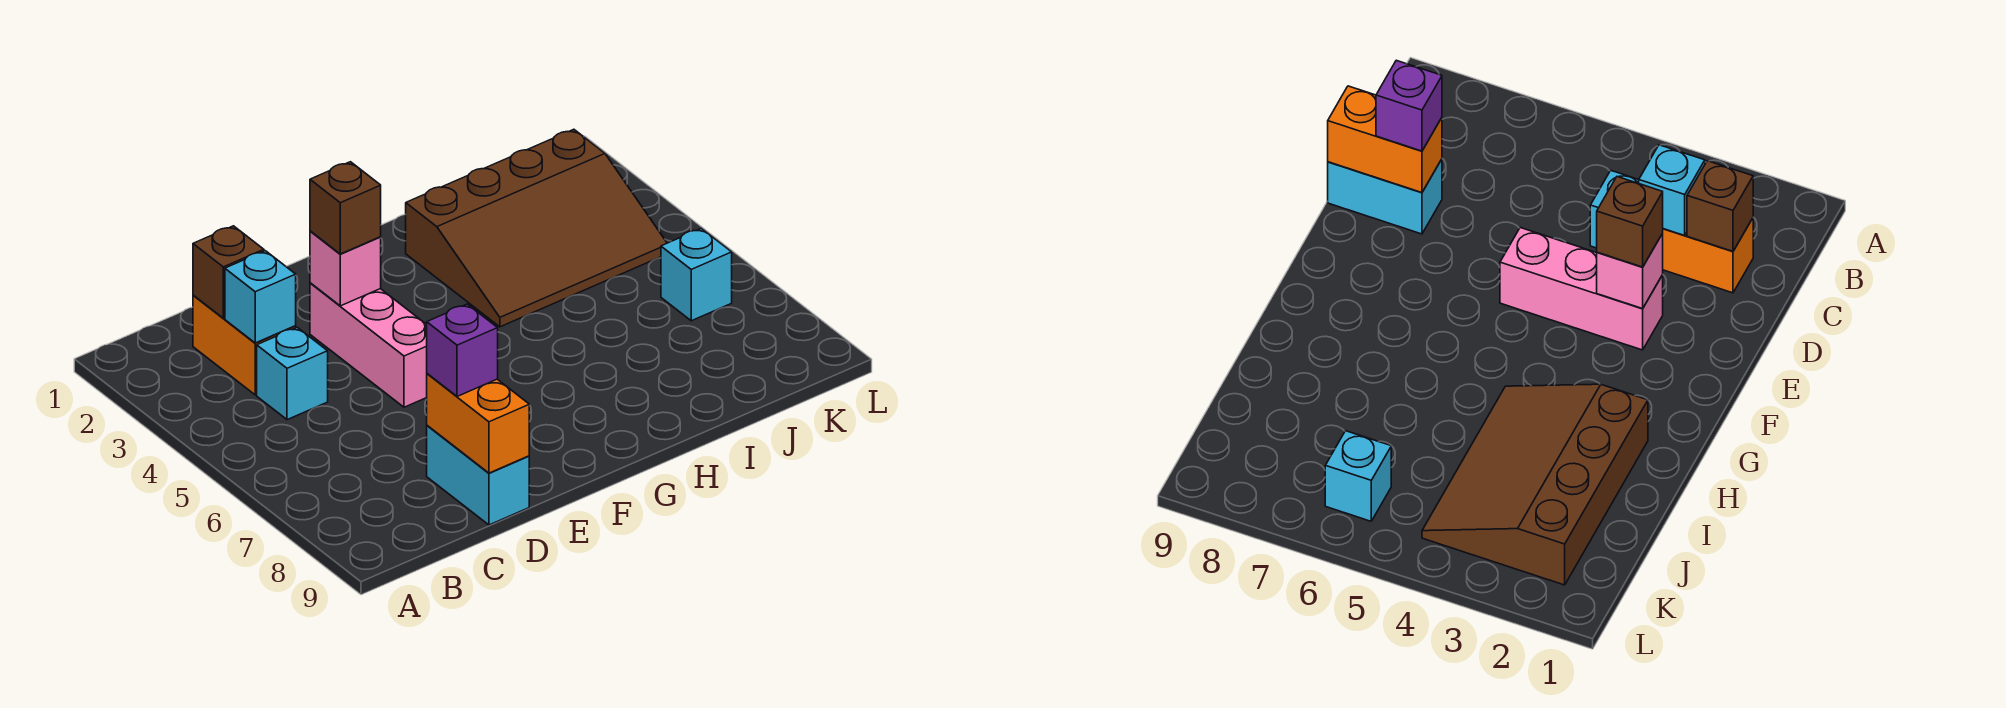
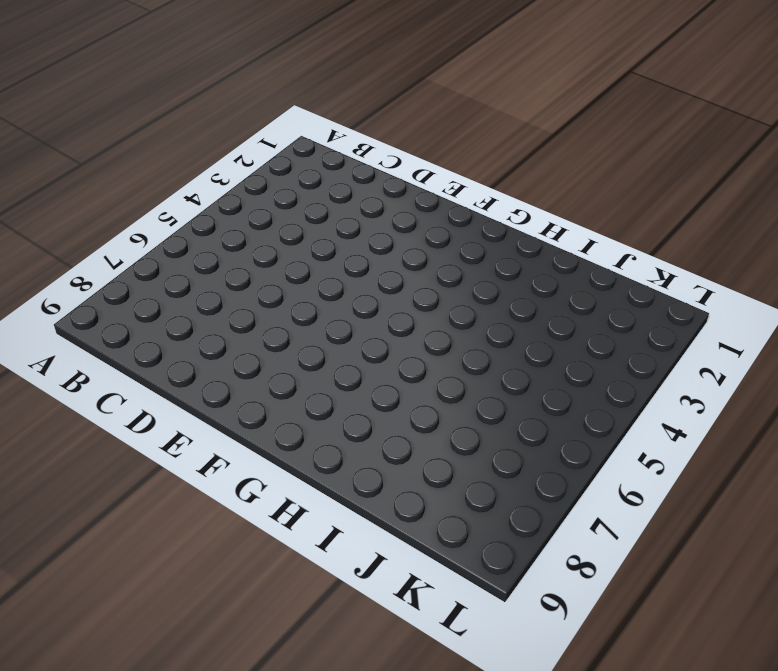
none -> orange brick C2:C3 level 1
none -> cyan brick C4 level 1
none -> cyan brick D8:D9 level 1

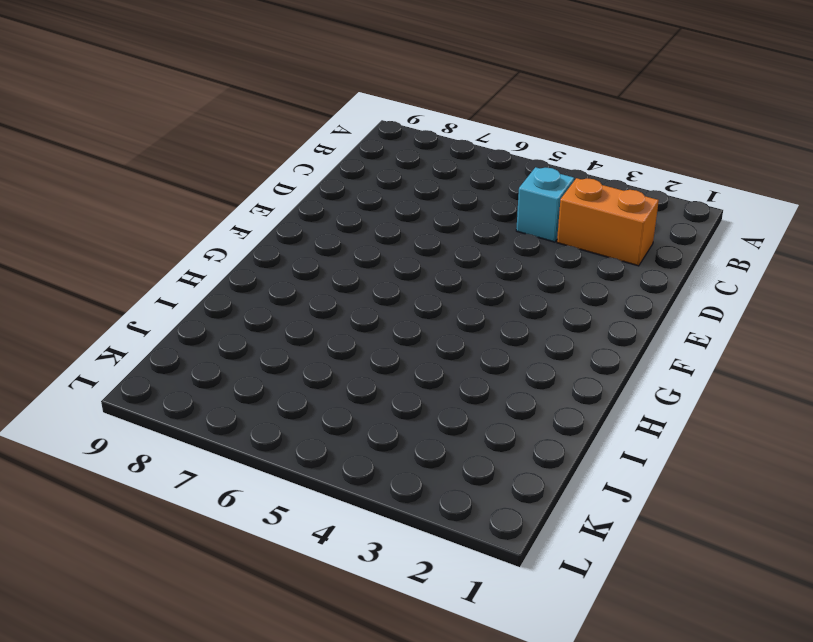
none -> cyan brick D8:D9 level 1
none -> pink brick E3:E5 level 1
none -> brown slope H2:K4 level 1 top 2

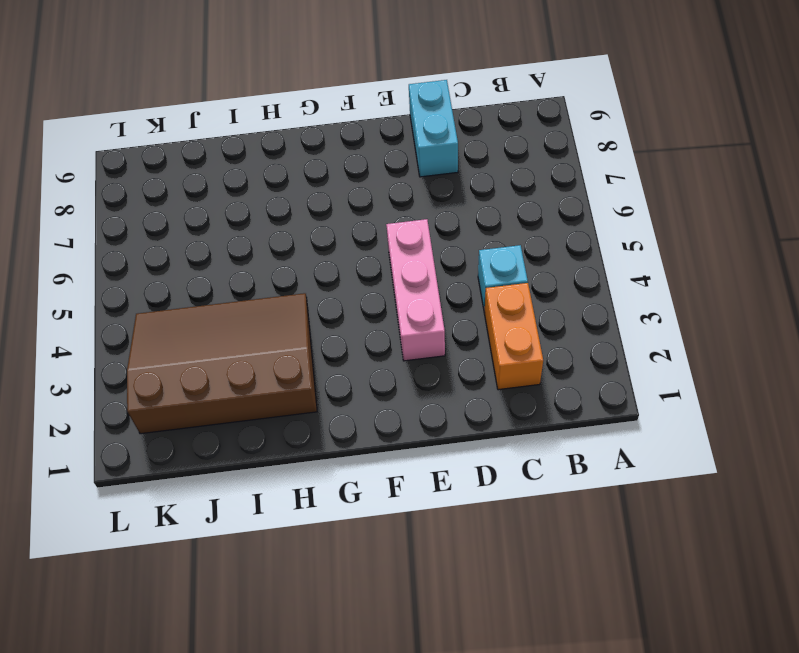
none -> cyan brick K6 level 1
none -> brown brick C2 level 2
none -> cyan brick C3 level 2

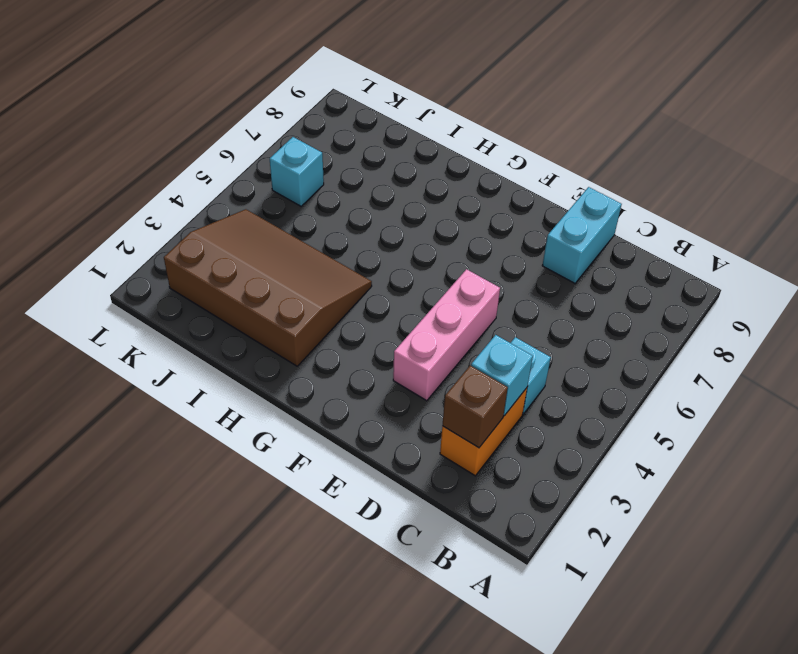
none -> orange brick D8:D9 level 2
none -> pink brick E3 level 2
none -> purple brick D8 level 3

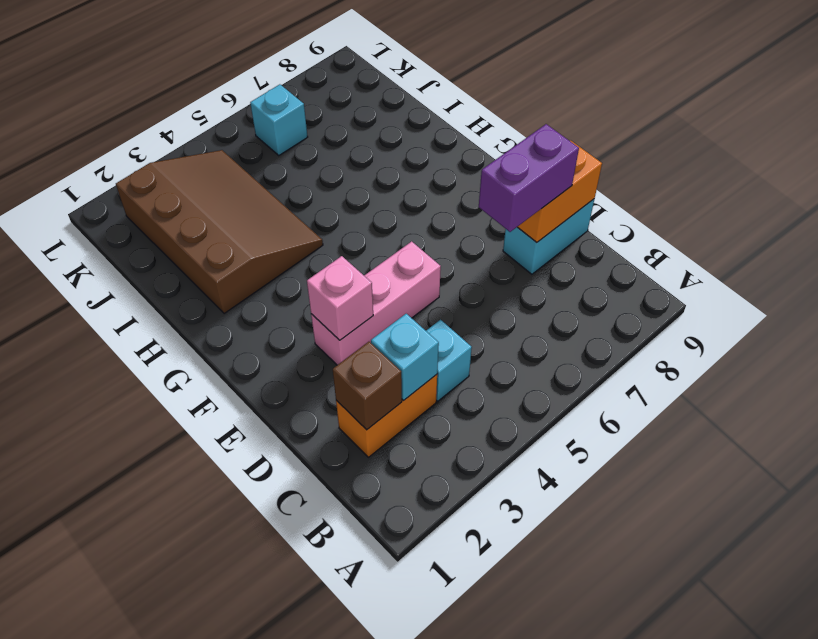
purple brick D7:D8 level 3 -> purple brick D8 level 3
none -> brown brick E3 level 3

